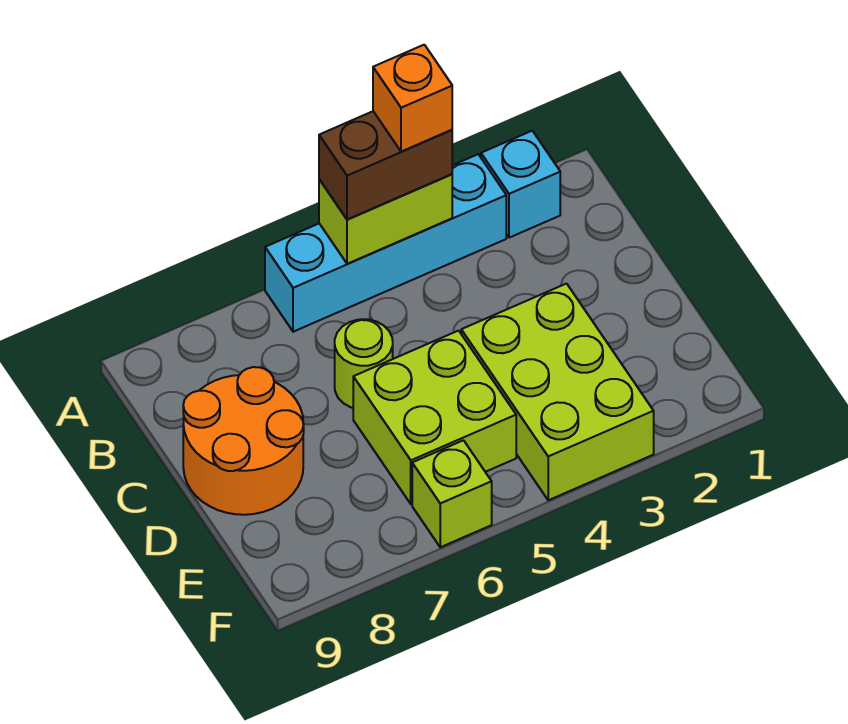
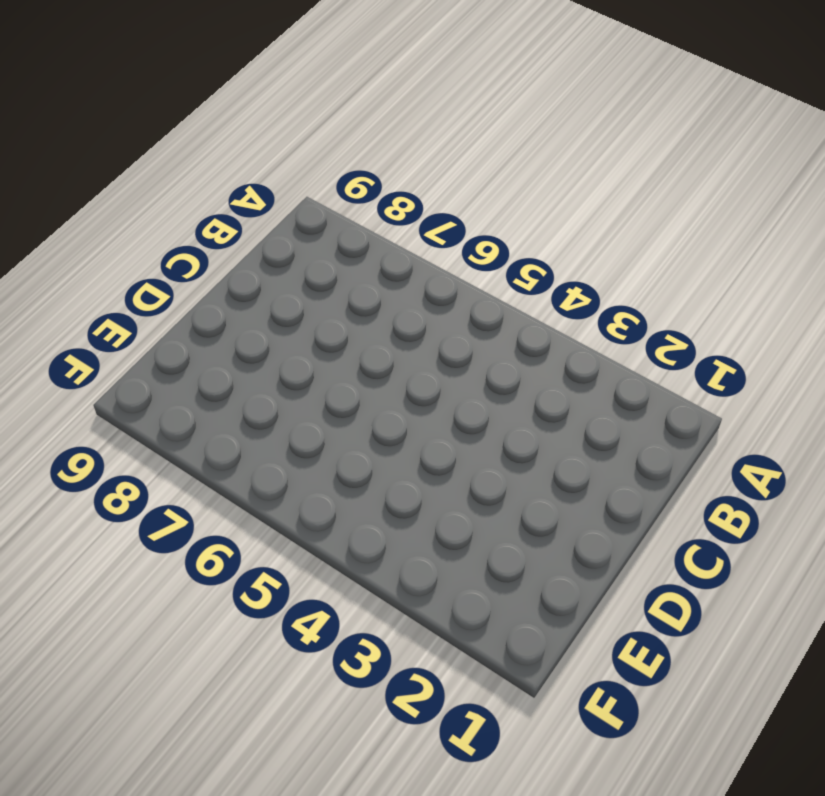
none -> cyan brick A2 level 1
none -> cyan brick A3:A6 level 1

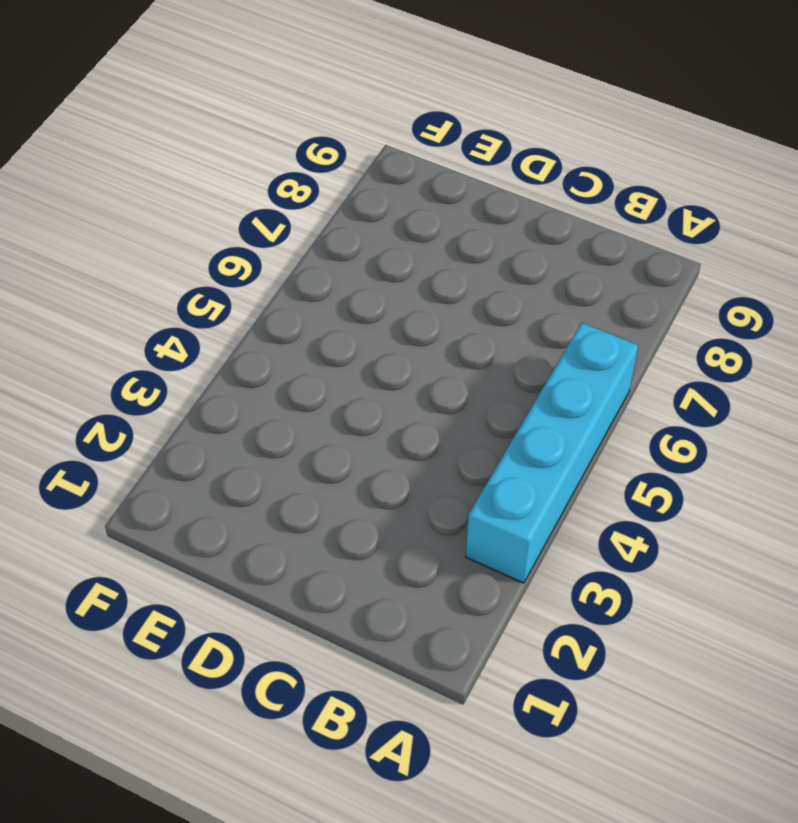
none -> cyan brick A2 level 1
none -> lime round brick C6 level 1

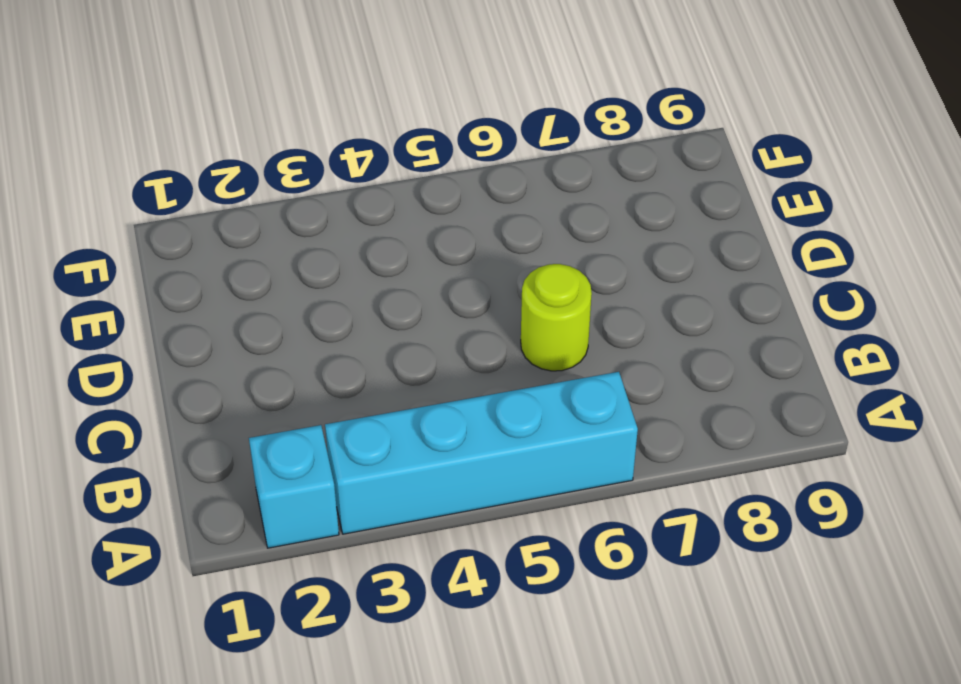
none -> orange round brick C8:D9 level 1
none -> lime brick D3:F4 level 1

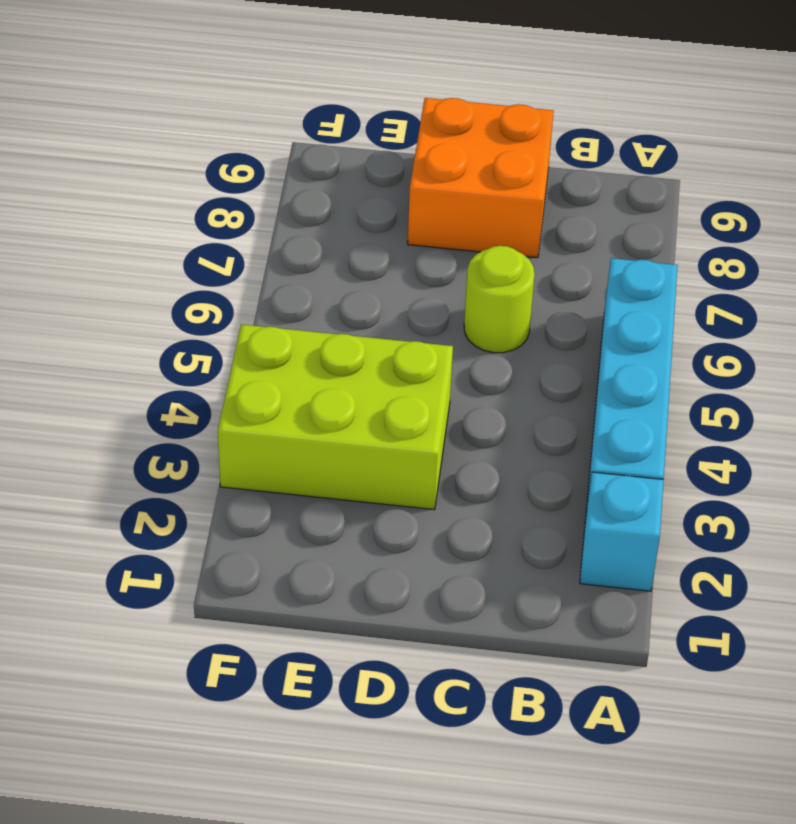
orange brick C8:D9 level 1 -> orange round brick C8:D9 level 1
none -> lime brick D5:E6 level 1
none -> lime brick F6 level 1

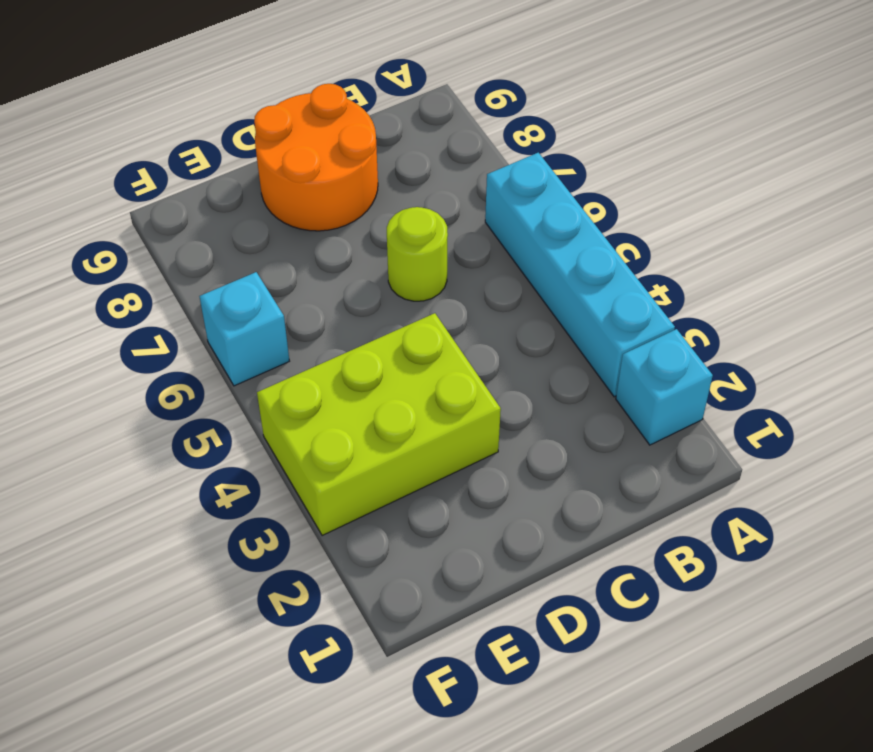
cyan brick F6 level 1 -> lime brick F6 level 1
none -> lime brick D5:E6 level 1
none -> lime brick A4:A5 level 2

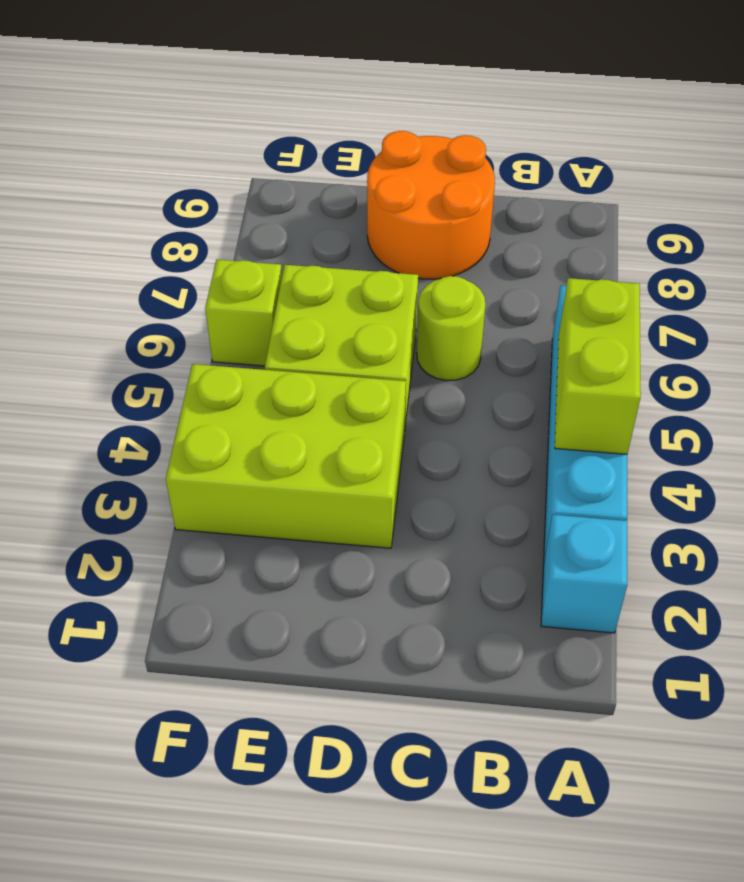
none -> brown brick A4:A5 level 3
none -> orange brick A4 level 4

